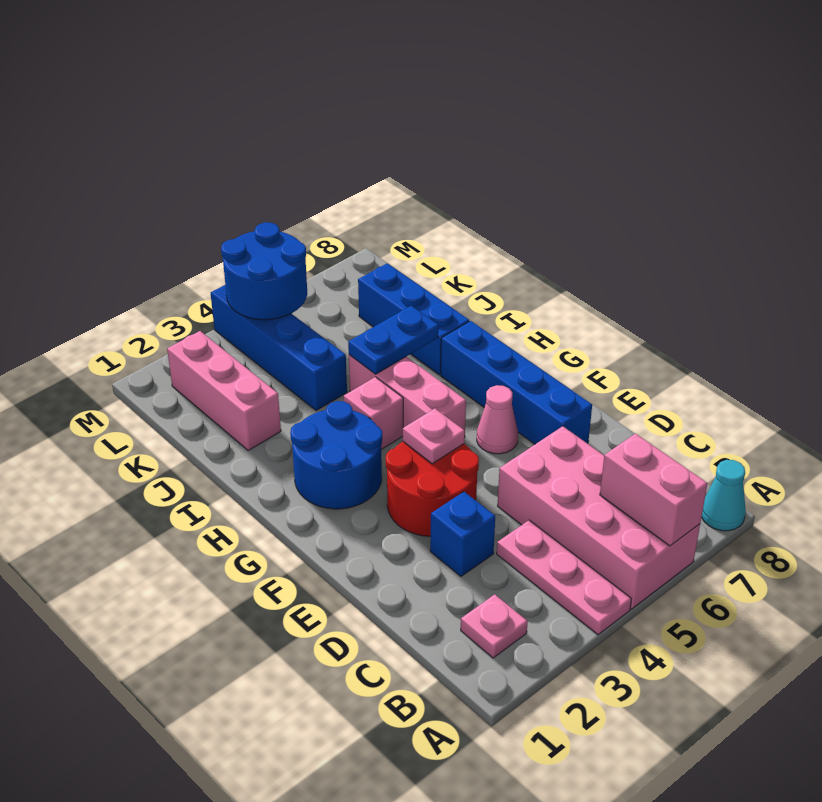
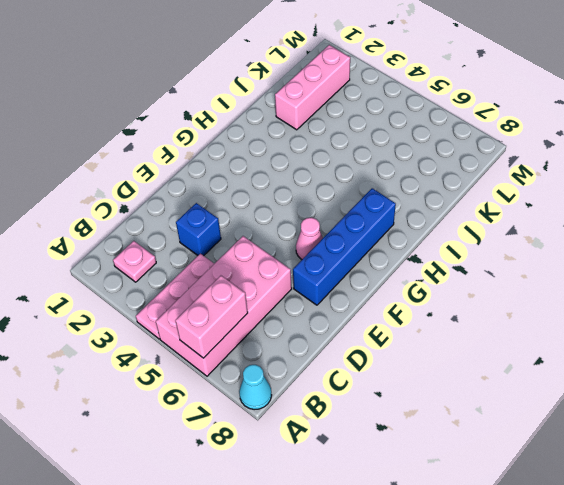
none -> red round brick E3:F4 level 1
none -> blue round brick G2:H3 level 1
none -> pink brick G5:I5 level 1

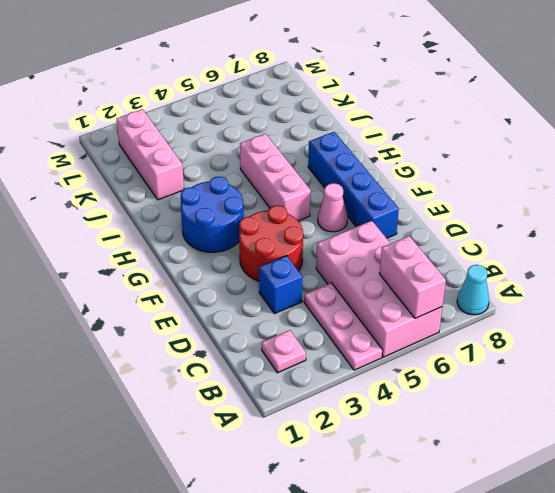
none -> pink brick H4 level 1
none -> blue brick I7:K7 level 1
none -> blue brick J4:M4 level 1

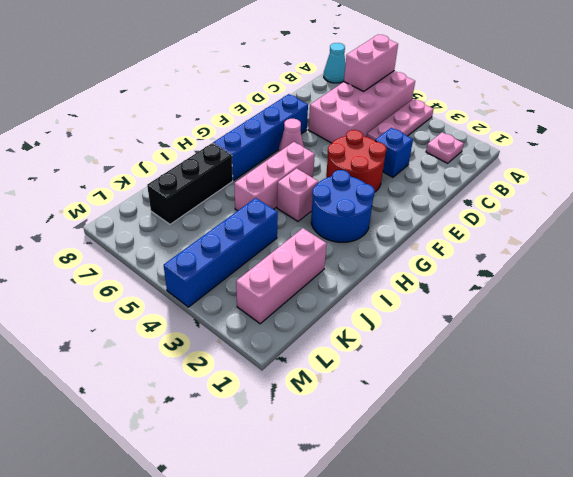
black brick I7:K7 level 1 -> blue brick I7:K7 level 1
none -> pink plate F4 level 2
none -> blue plate I5:I6 level 2
none -> blue round brick L4:M5 level 2

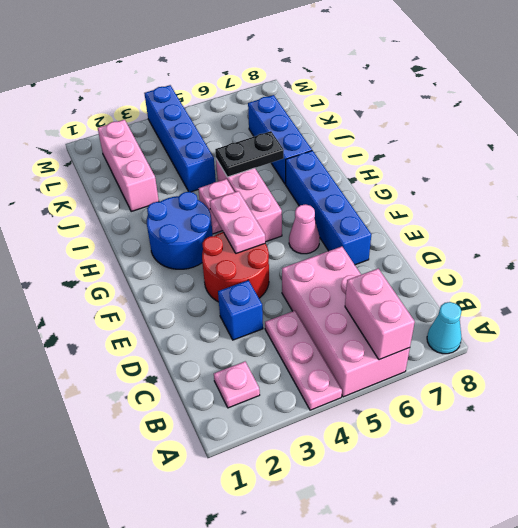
pink plate F4:G4 level 2 -> pink plate F4 level 2
black plate I5:I6 level 2 -> blue plate I5:I6 level 2
none -> blue round brick L4:M5 level 2

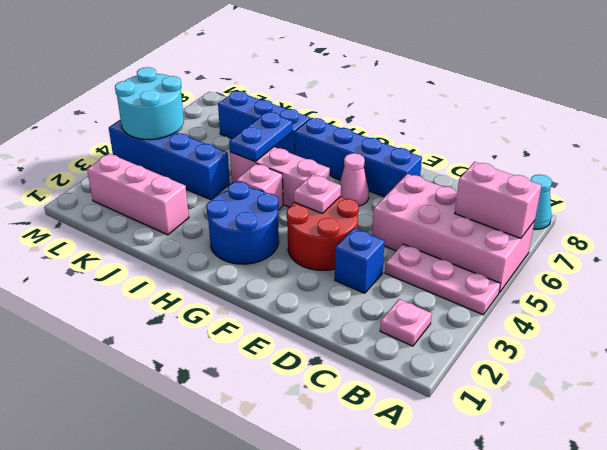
cyan round brick L4:M5 level 2 -> blue round brick L4:M5 level 2

